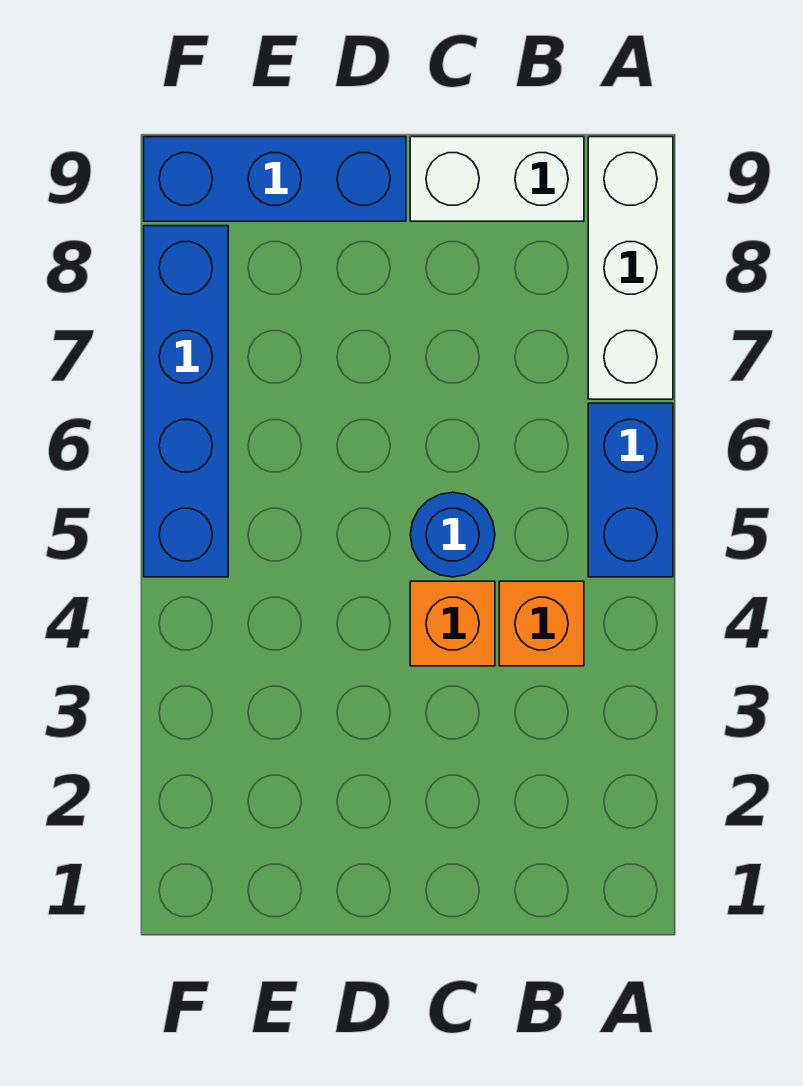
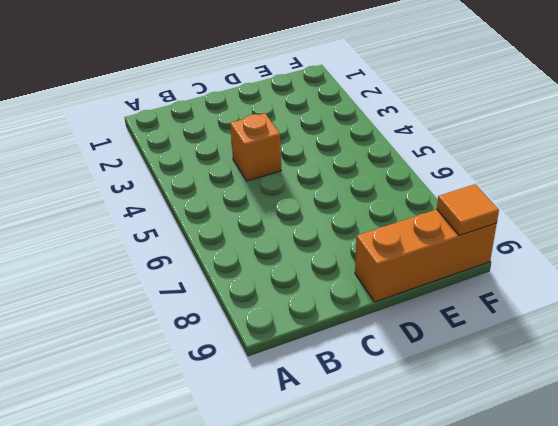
orange brick D9:F9 level 1 -> blue brick D9:F9 level 1
orange tile F9 level 2 -> none
none -> blue brick A5:A6 level 1
none -> white brick A7:A9 level 1

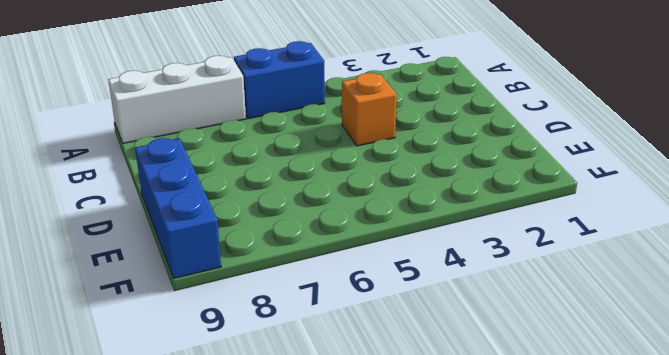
none -> orange brick B4 level 1
none -> white brick B9:C9 level 1

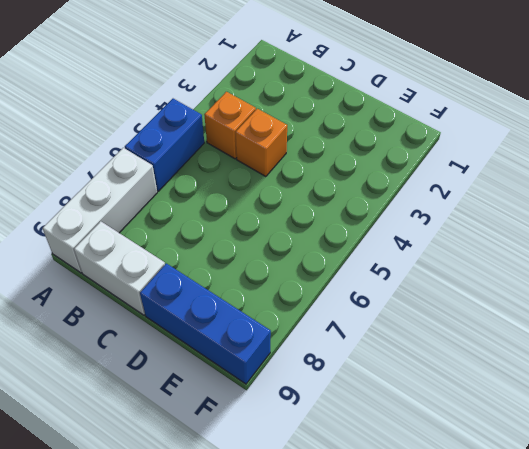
none -> blue round brick C5 level 1
none -> blue brick F5:F8 level 1

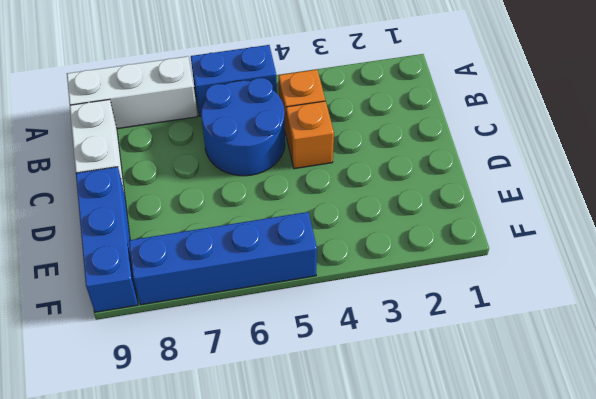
blue round brick B5:C6 level 1 -> blue round brick C5 level 1

